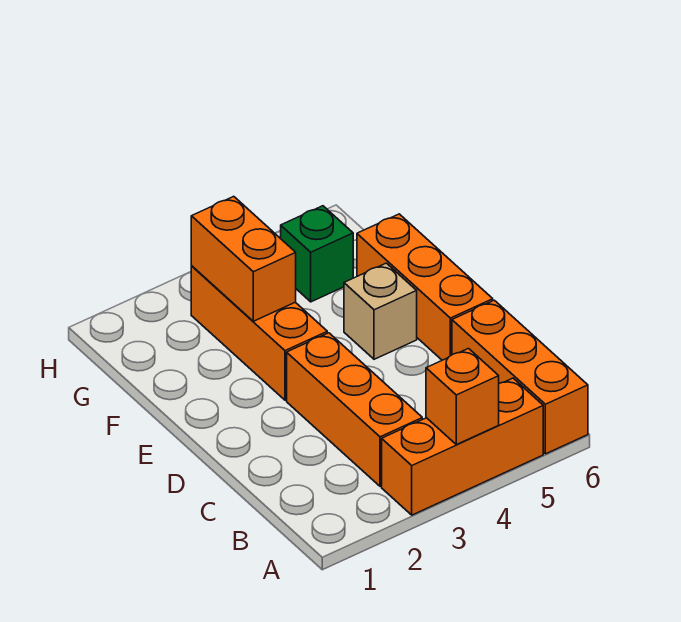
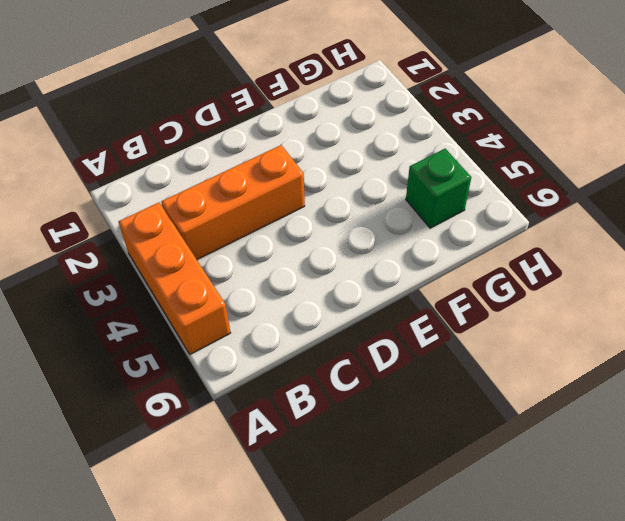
none -> orange brick A6:C6 level 1
none -> orange brick D6:F6 level 1

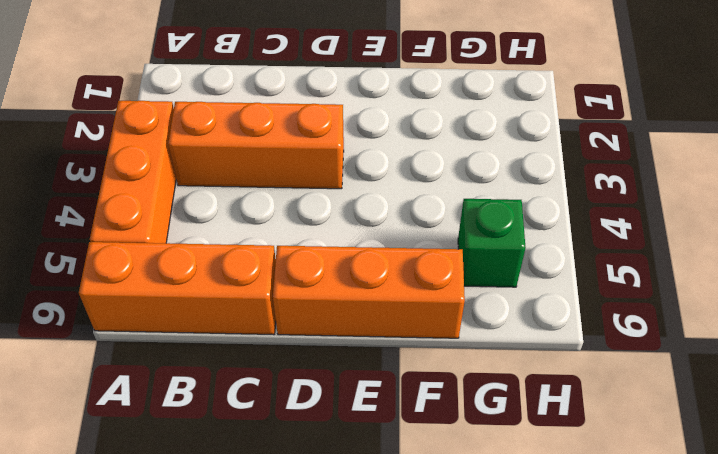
none -> orange brick E3:G3 level 1
none -> tan brick E5 level 1

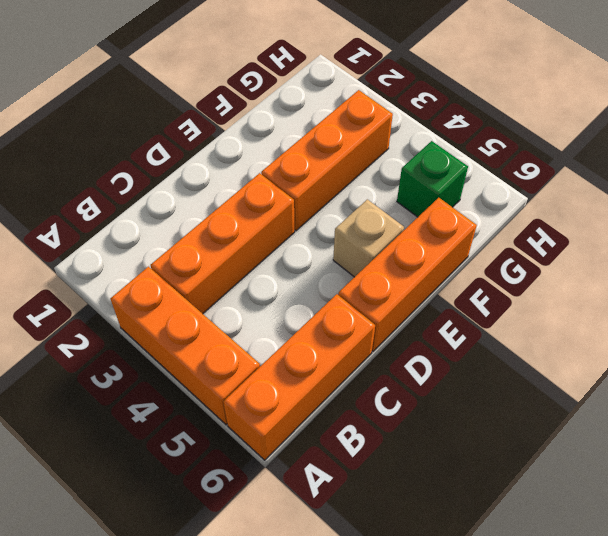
none -> orange brick A4 level 2
none -> orange brick F3:G3 level 2

